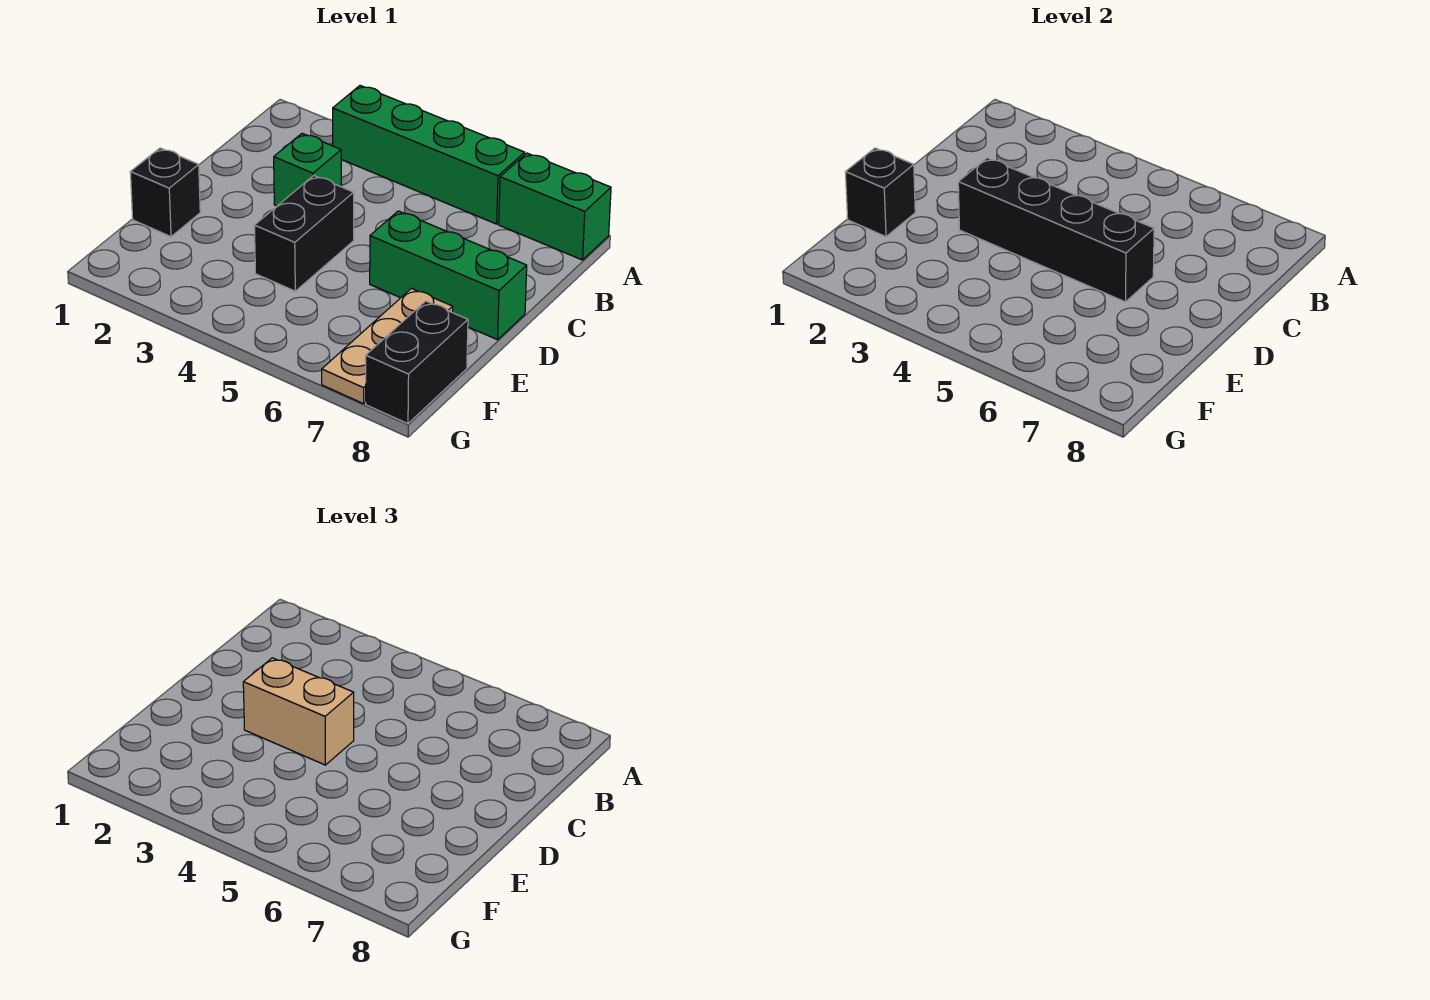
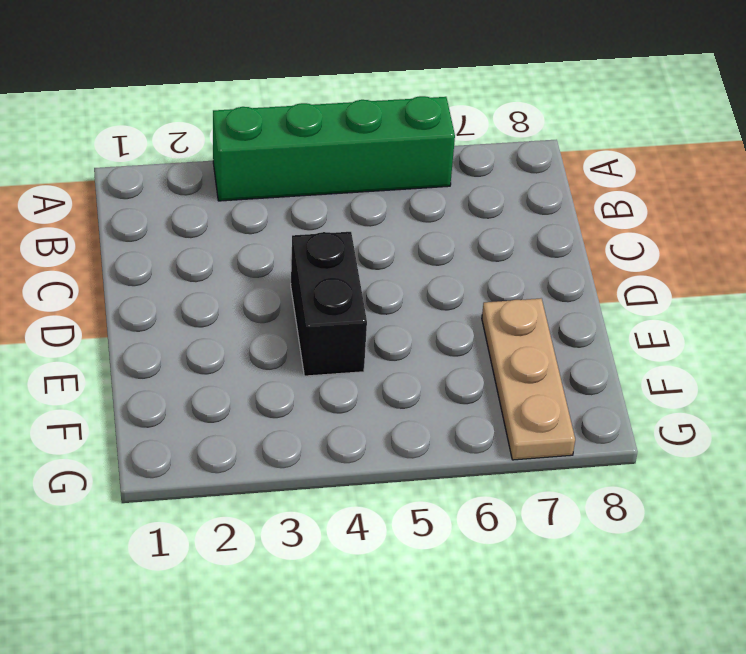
none -> green brick A7:A8 level 1
none -> green brick C3 level 1

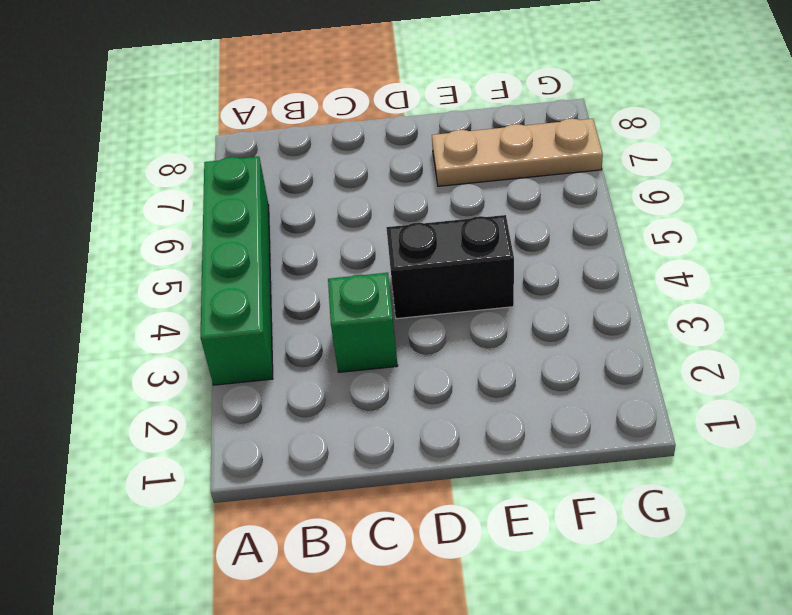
none -> green brick A7:A8 level 1
none -> green brick D6:D8 level 1

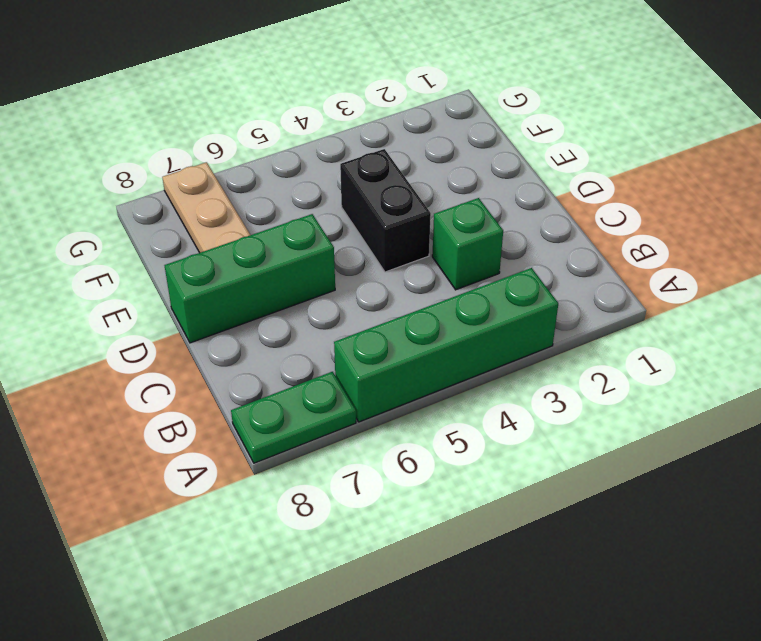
green plate A7:A8 level 1 -> green brick A7:A8 level 1
none -> black brick E1 level 1
none -> black brick F8:G8 level 1

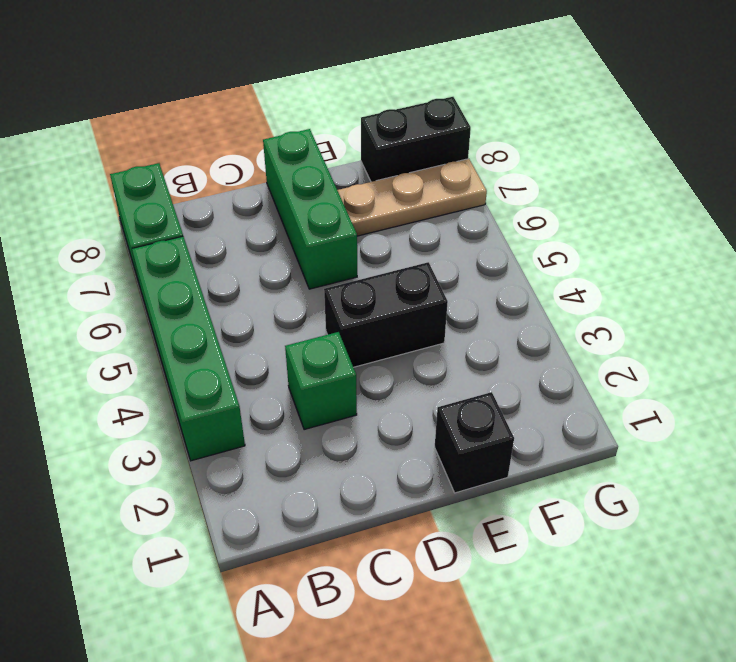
none -> black brick D3:D6 level 2
none -> black brick E1 level 2

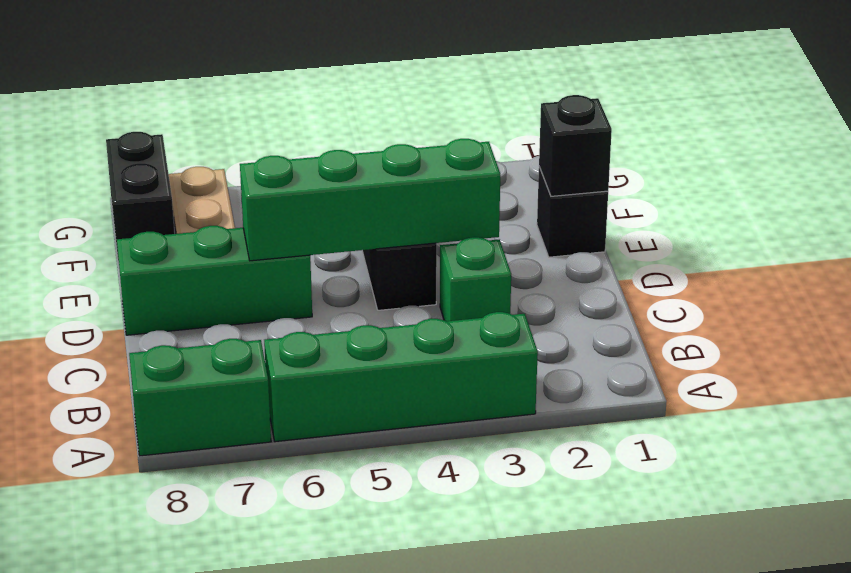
green brick D3:D6 level 2 -> black brick D3:D6 level 2
none -> tan brick D3:D4 level 3

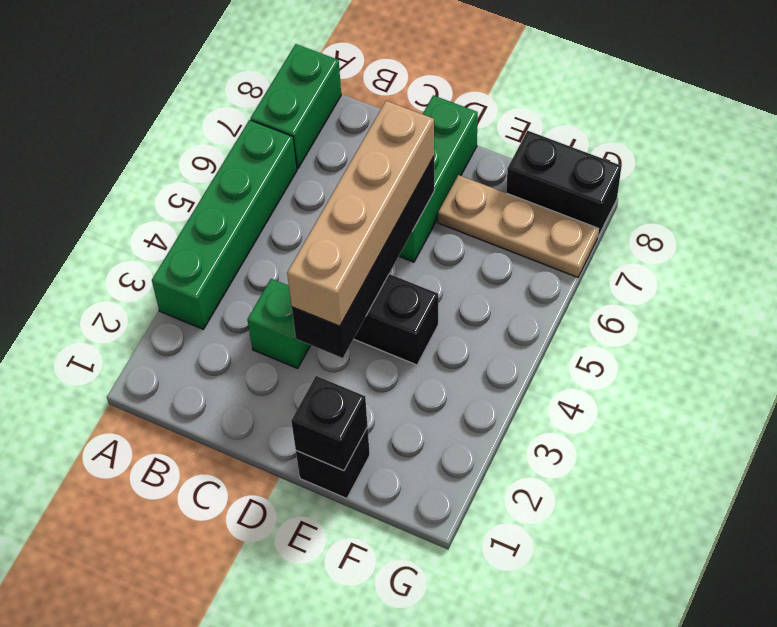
tan brick D3:D6 level 3 -> tan brick D3:D4 level 3

